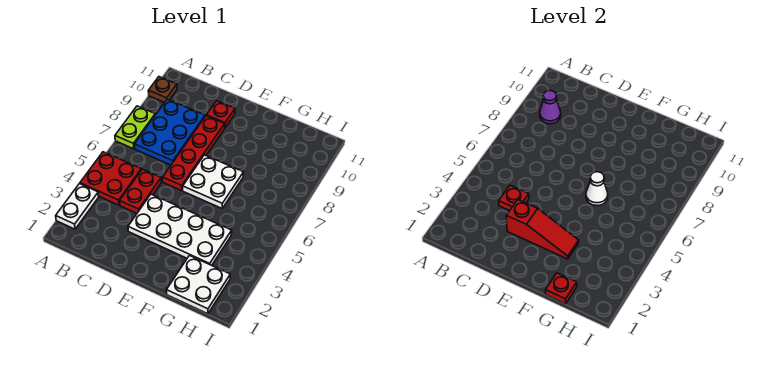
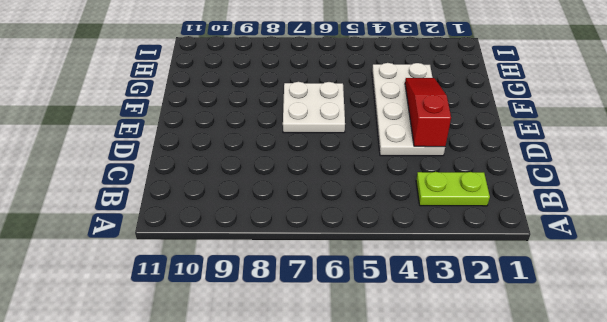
lime plate B2:B3 level 1 -> lime plate A7:A8 level 1
none -> white plate A2:A3 level 1
none -> red plate A4:B5 level 1
none -> brown plate A10 level 1

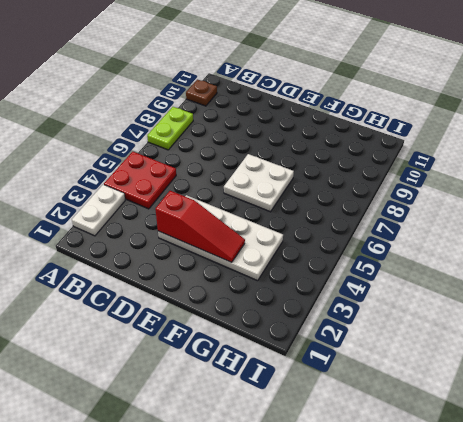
none -> blue plate B7:C9 level 1
none -> red plate C4:C5 level 1
none -> red plate D6:D9 level 1

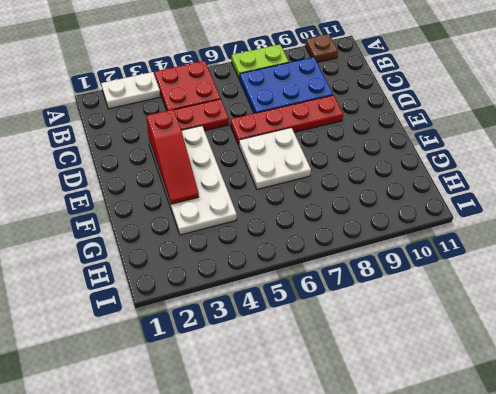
none -> red plate D10 level 1
none -> white plate G1:H2 level 1
none -> purple cone B9 level 2

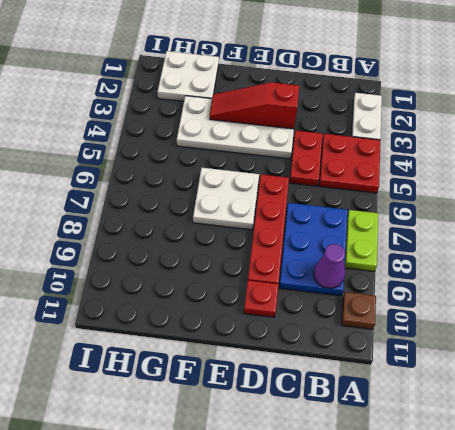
none -> red plate C4 level 2
none -> white cone F6 level 2
none -> red plate G1 level 2

